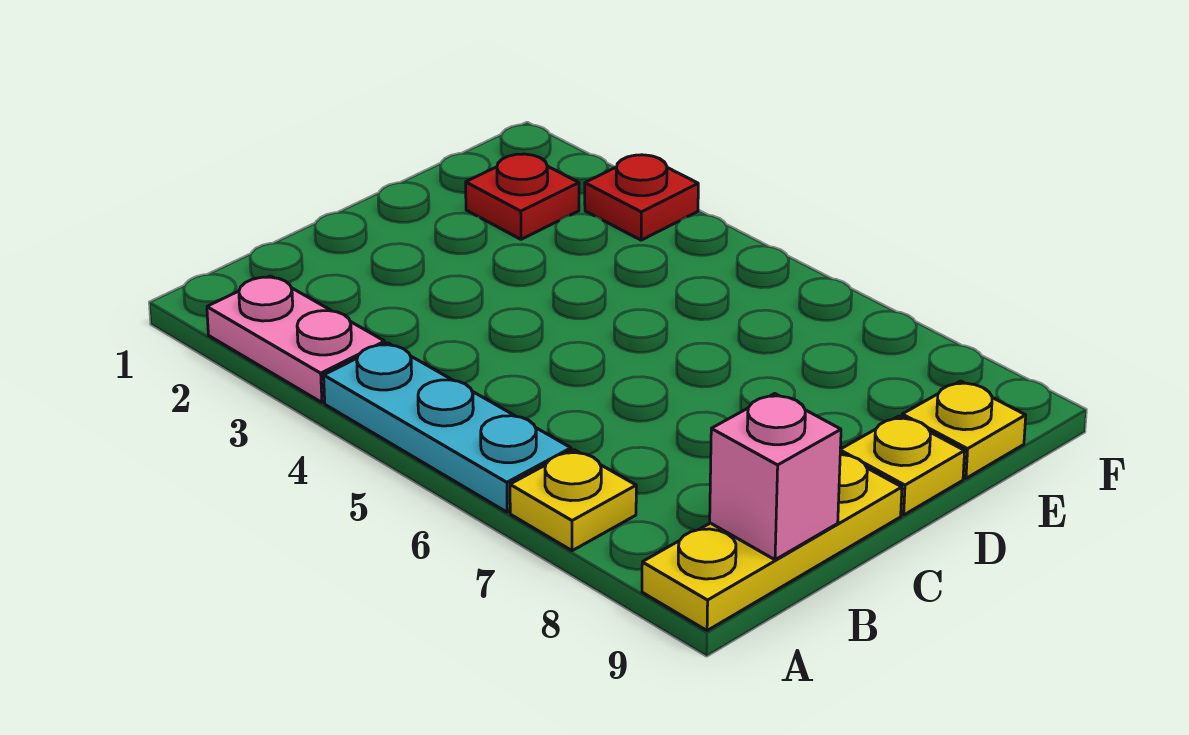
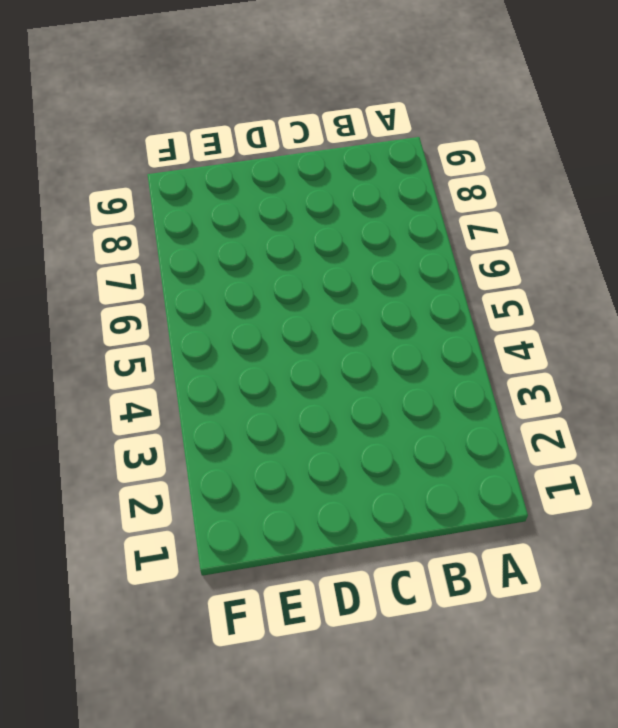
none -> pink plate A2:A3 level 1
none -> cyan plate A4:A6 level 1

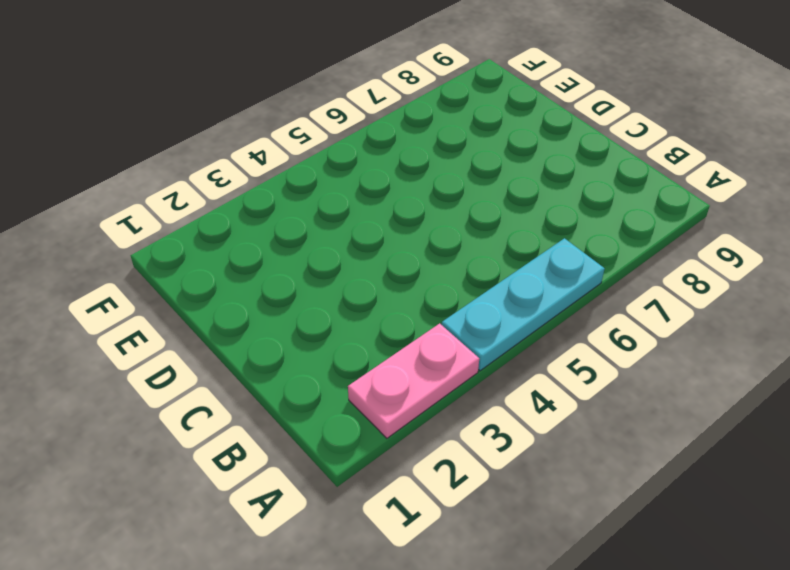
none -> yellow plate A7 level 1
none -> yellow plate A9:C9 level 1

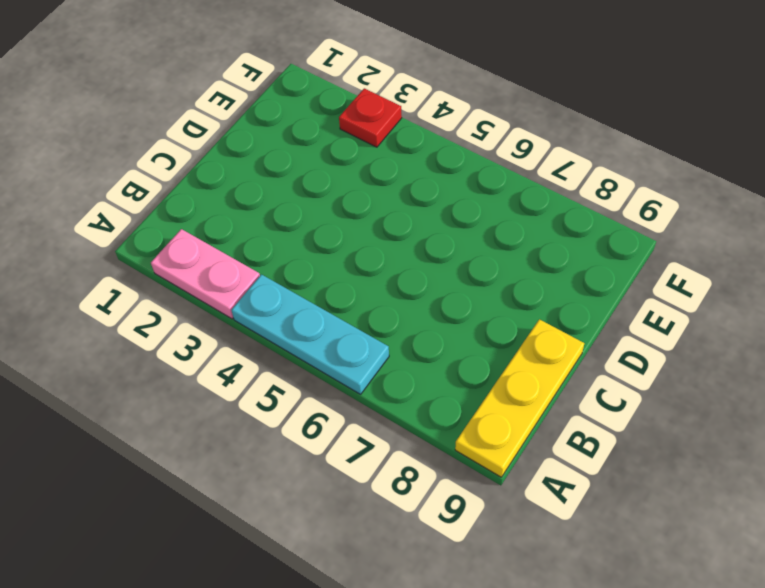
none -> yellow plate A7 level 1
none -> yellow plate D9 level 1

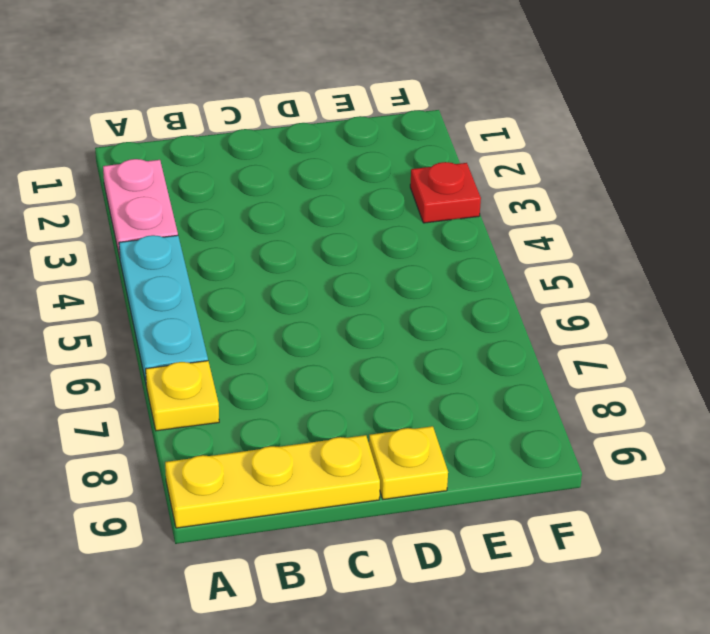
none -> red plate E2 level 1
none -> yellow plate E9 level 1

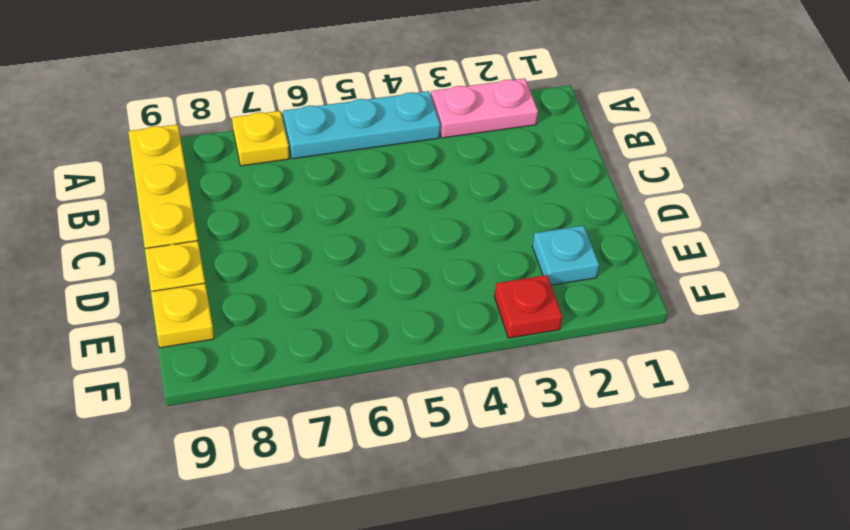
cyan plate E2 level 1 -> red plate E2 level 1
none -> pink brick B9 level 2

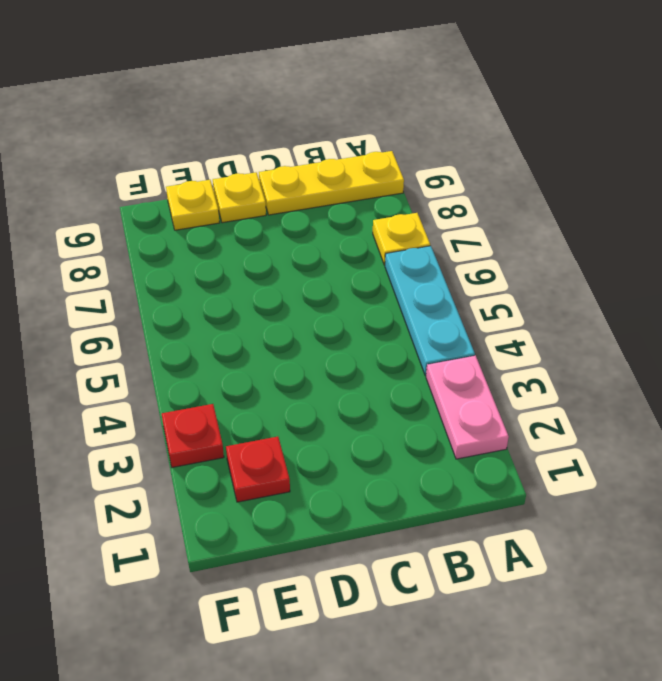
none -> pink brick B9 level 2

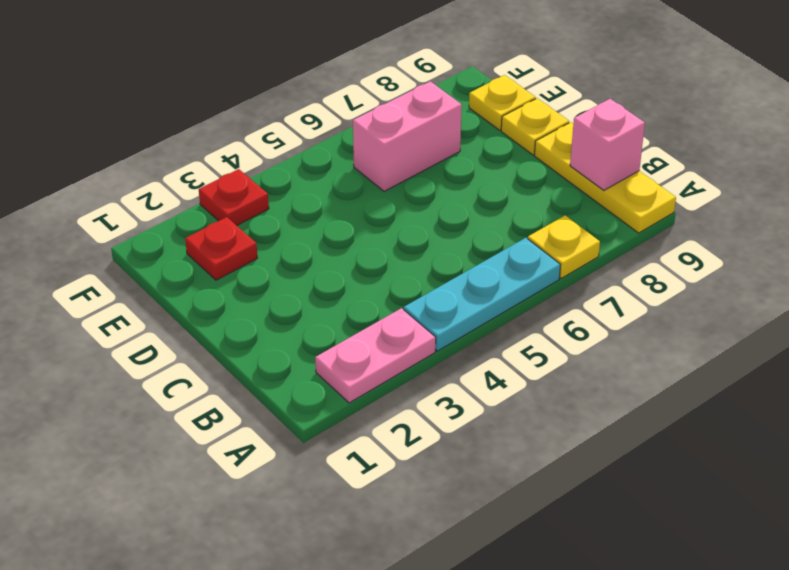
pink brick E6:E7 level 1 -> none

